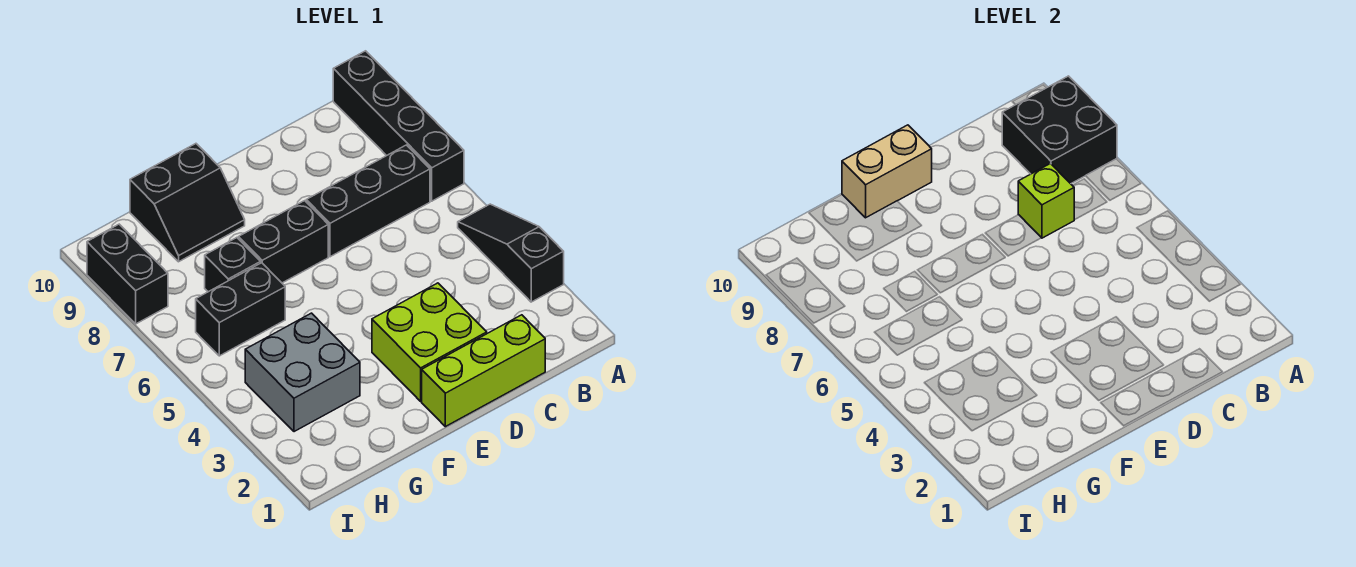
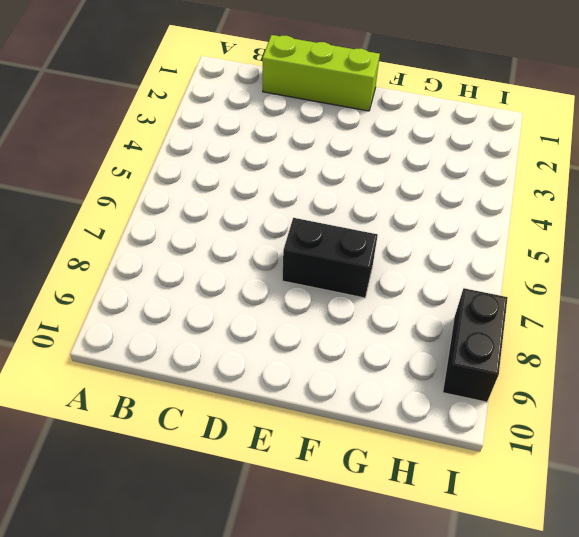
none -> black slope A3:A5 level 1 top 3
none -> black brick A7:A10 level 1
none -> black brick B7:D7 level 1

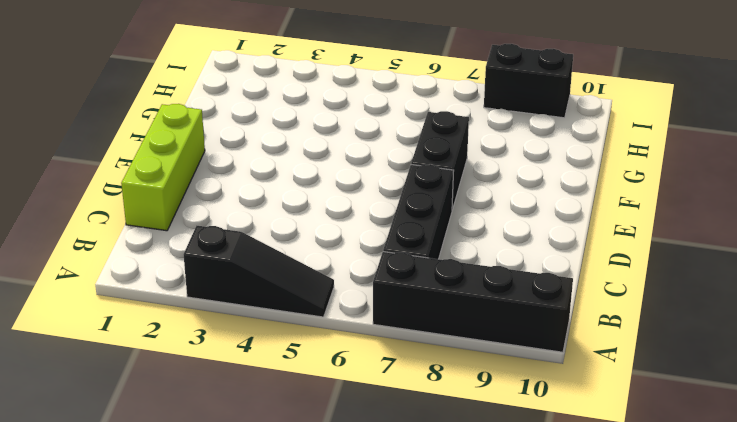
none -> lime brick D2:E3 level 1
none -> black slope F9:G10 level 1 top 10
none -> grey brick G3:H4 level 1

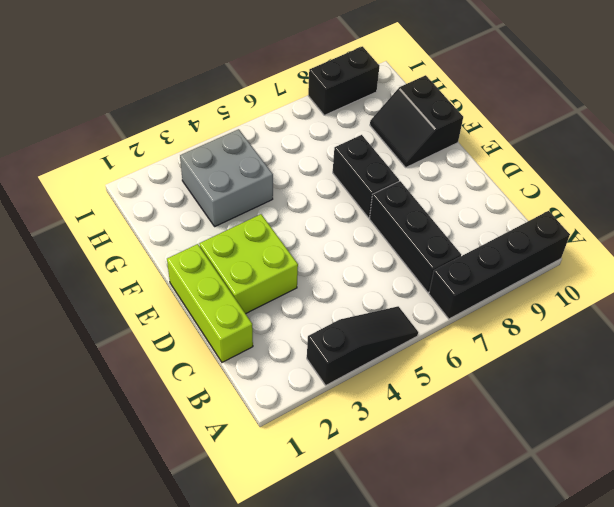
none -> black brick G6:H6 level 1
none -> black brick G7 level 1
none -> black brick A8:B9 level 2

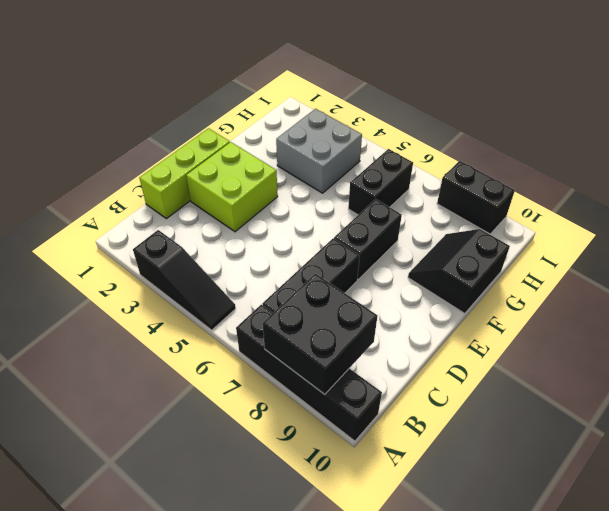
none -> black brick G7 level 1
none -> lime brick C7 level 2
none -> tan brick E10:F10 level 2

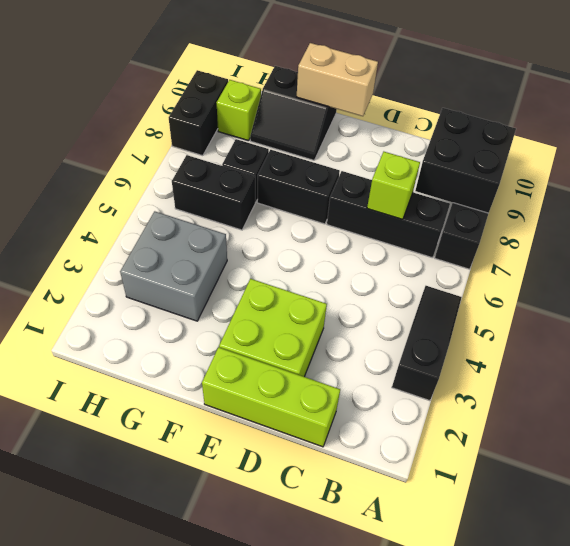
lime brick H9 level 1 -> none

